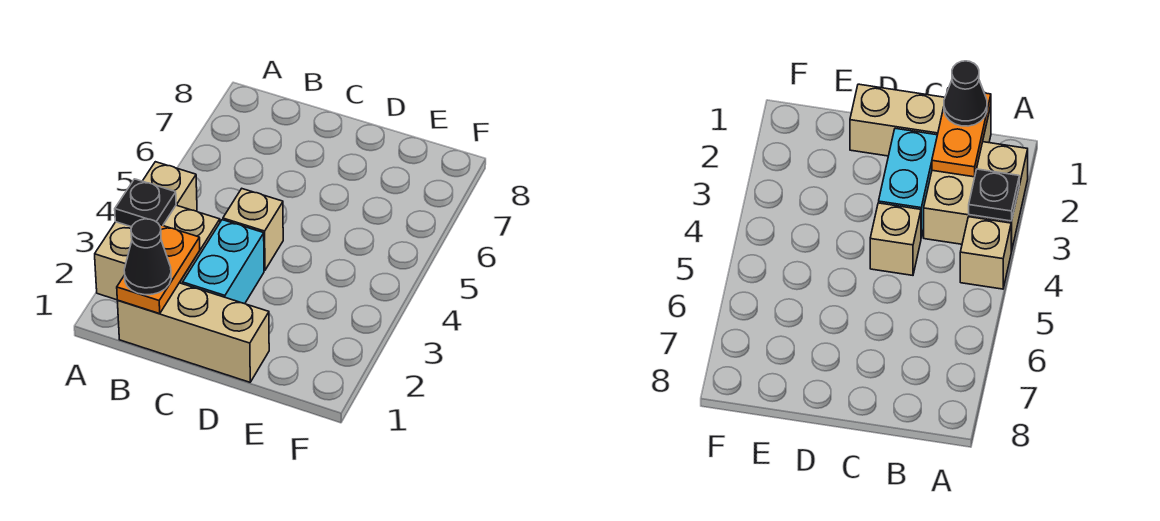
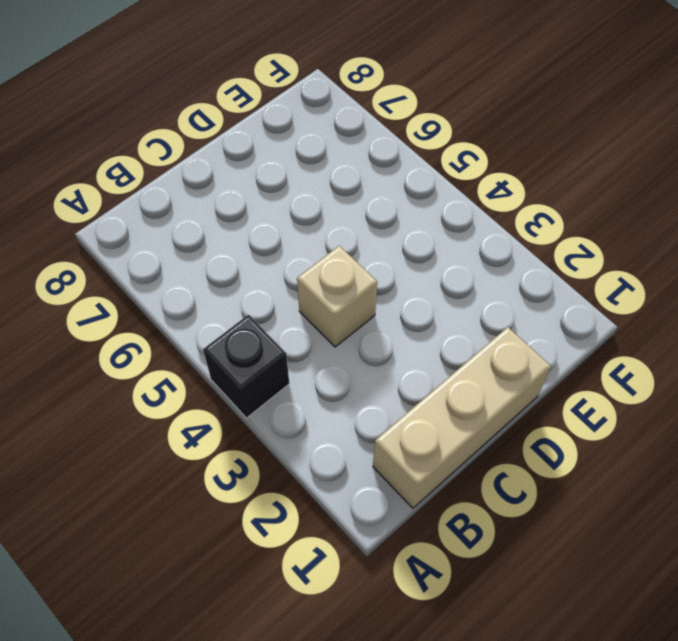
black brick A4 level 1 -> tan brick A4 level 1
none -> tan brick A2:B3 level 1
none -> cyan brick C2:C3 level 1

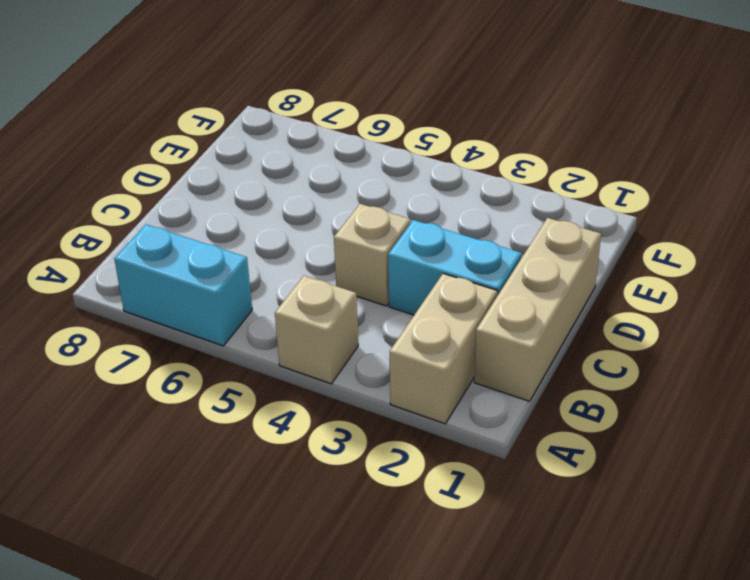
tan brick A2:B2 level 1 -> tan brick A2:B3 level 1
cyan brick A6:A7 level 1 -> none
none -> black plate A3 level 2
none -> orange plate B1:B2 level 2

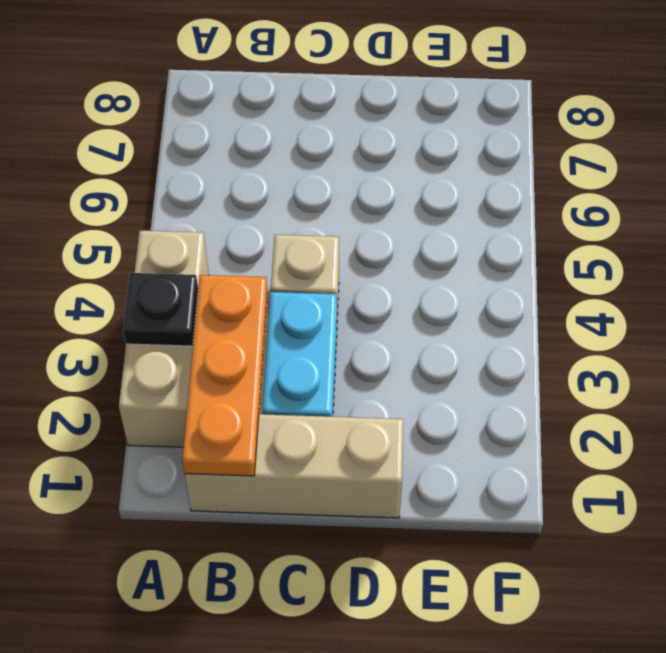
orange plate B1:B3 level 2 -> orange plate B1:B2 level 2
none -> black cone B1 level 3

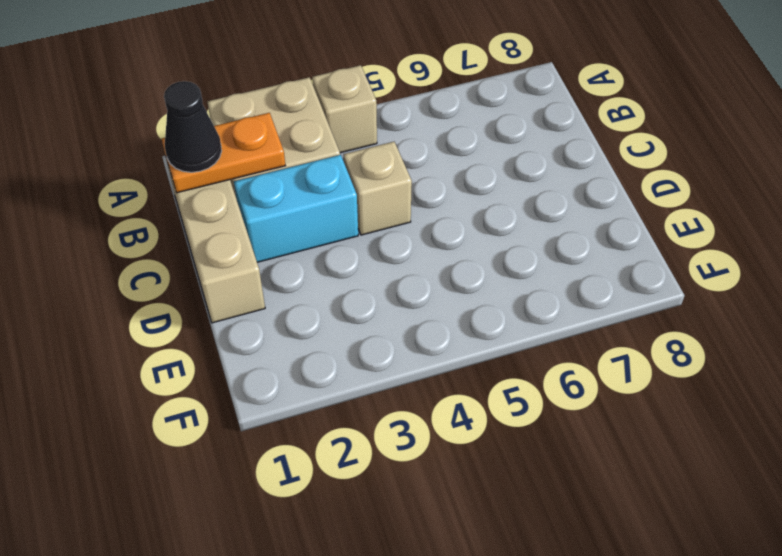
none -> black plate A3 level 2

